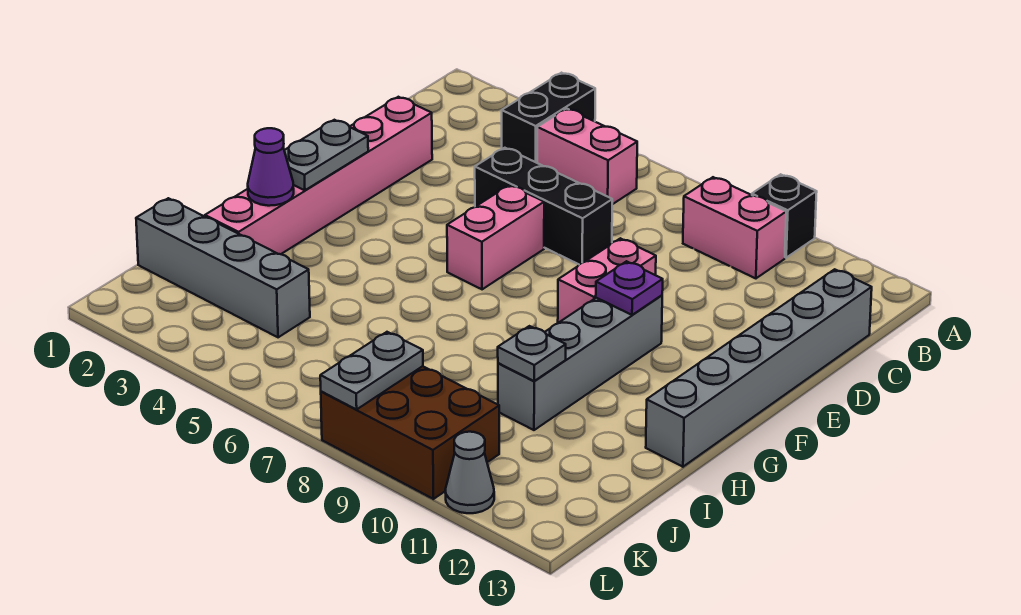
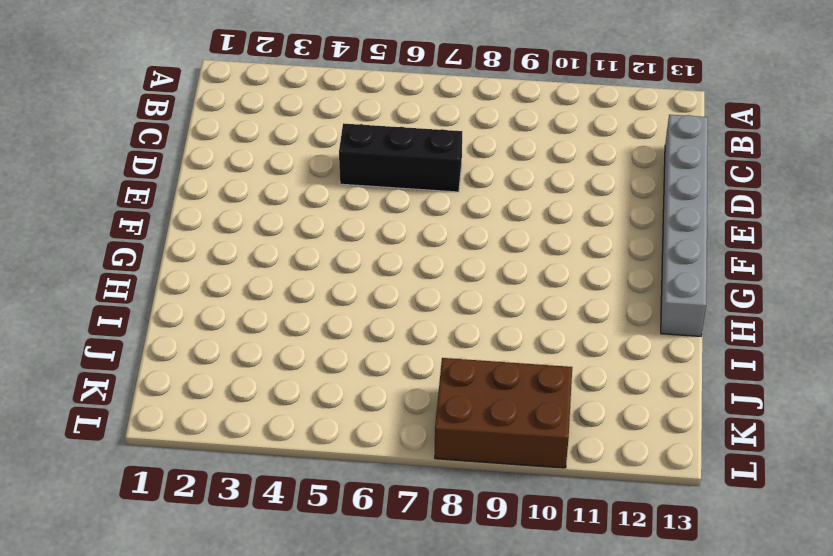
none -> black brick A4:B4 level 1
none -> black brick A10 level 1
none -> pink brick B5:B6 level 1

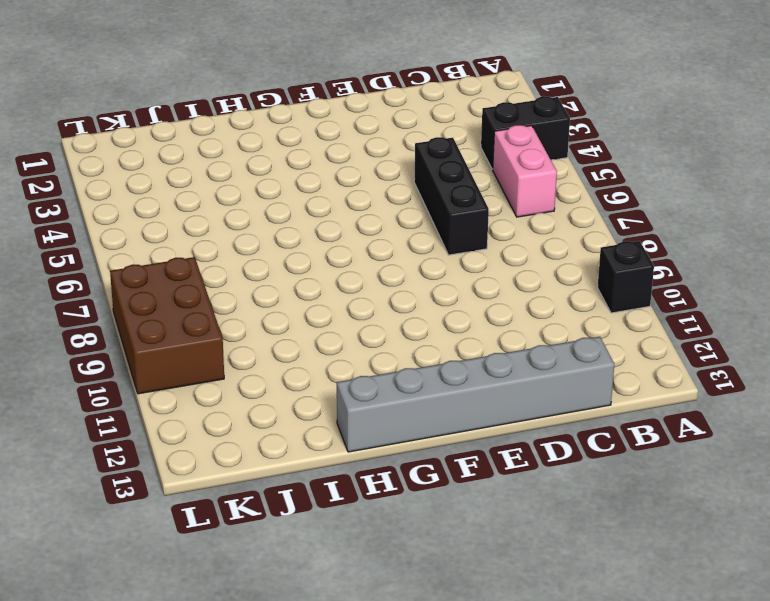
none -> pink brick B9:B10 level 1
none -> pink brick D2:I2 level 1
none -> pink brick E6:F6 level 1

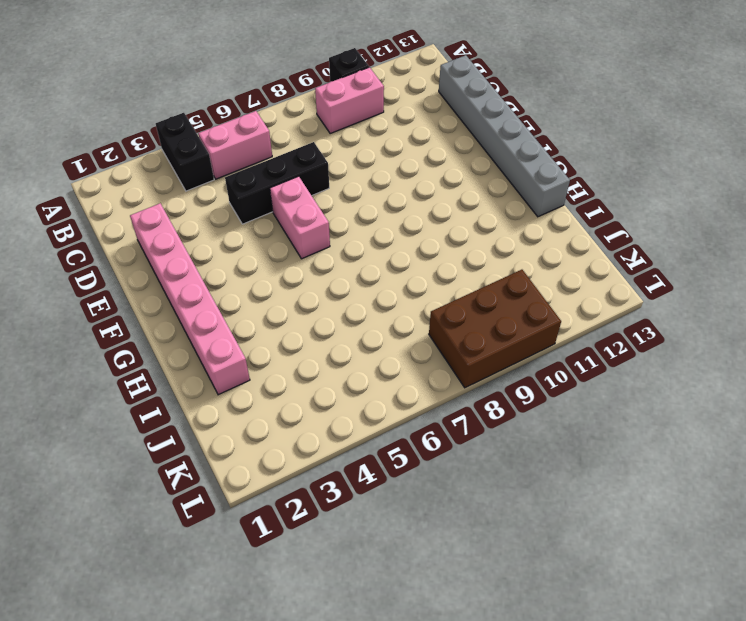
none -> pink brick E9:F9 level 1
none -> grey brick F10:I10 level 1
none -> grey brick J1:J4 level 1

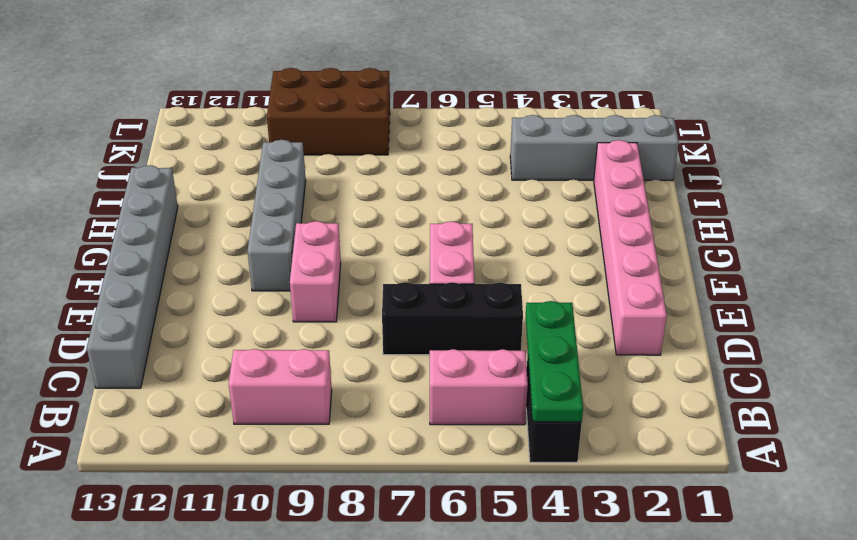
green plate A4:C4 level 2 -> none
none -> black brick A10 level 1
none -> grey cone L11 level 1
none -> grey plate F2:G2 level 2

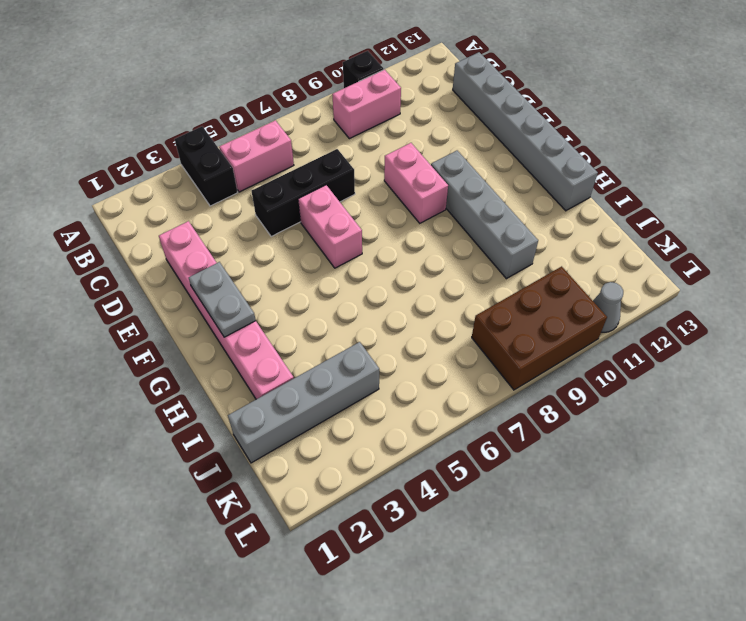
none -> purple plate F10 level 2
none -> purple cone H2 level 2
none -> grey plate I10 level 2

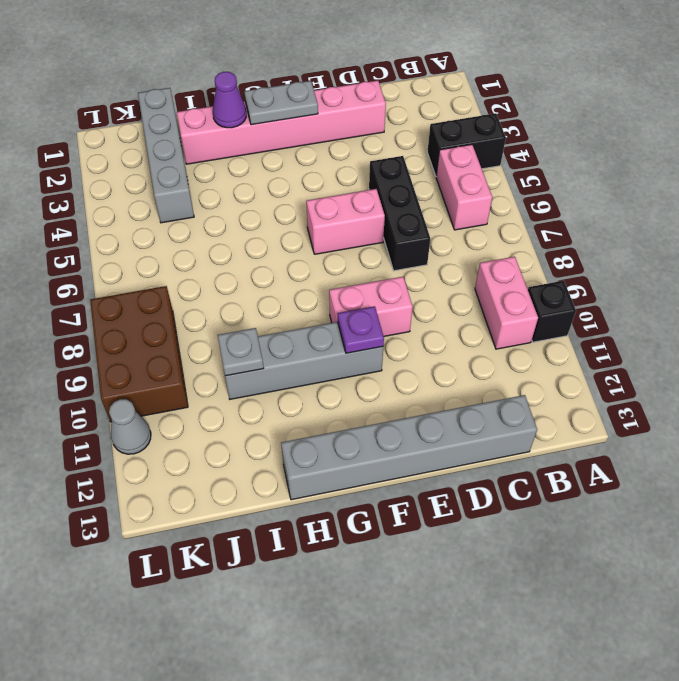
none -> grey plate K8:L8 level 2

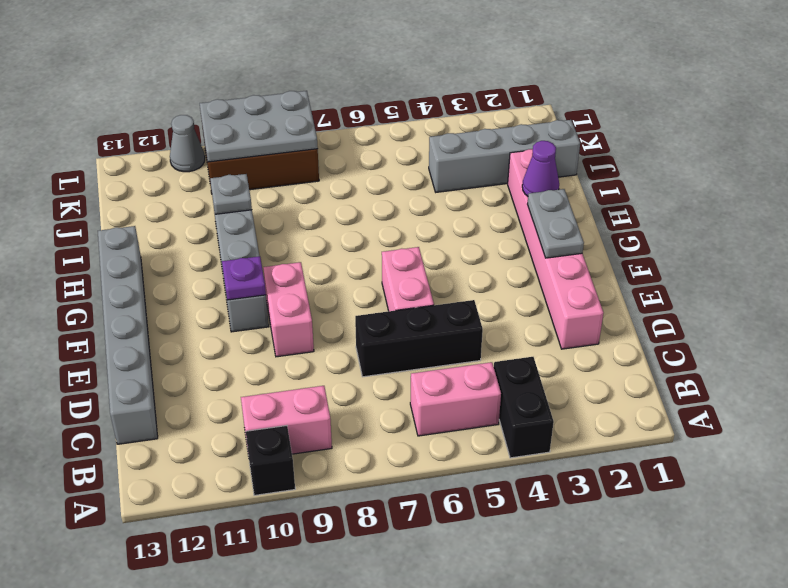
grey plate K8:L10 level 2 -> grey plate K8:L8 level 2

